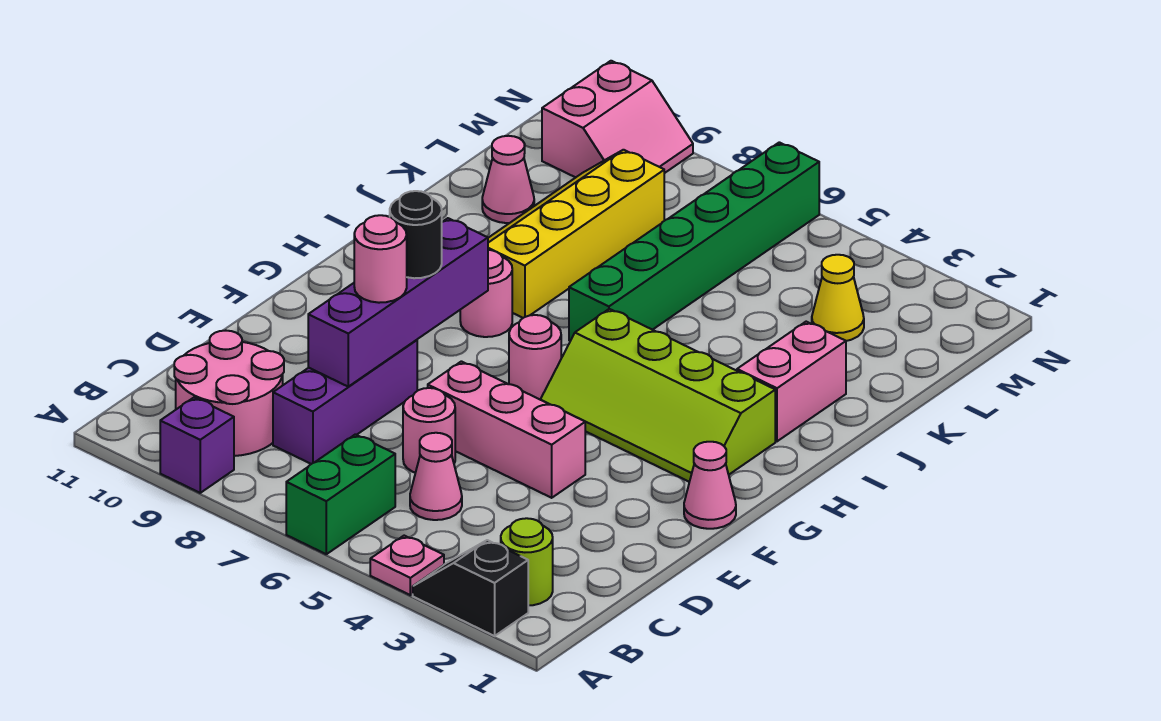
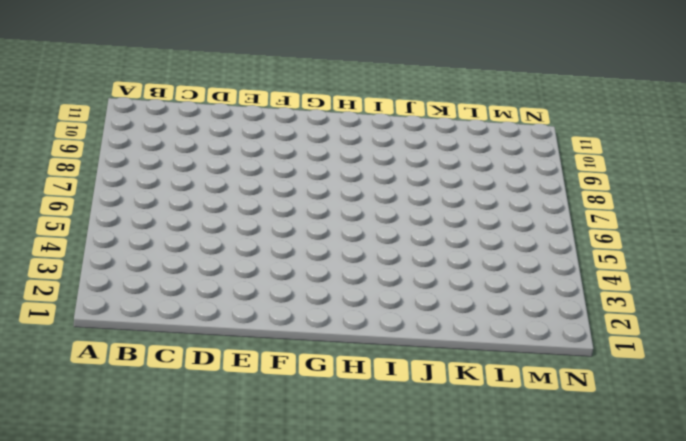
none -> black slope A2:A3 level 1 top 2
none -> pink plate A4 level 1
none -> green brick A6:B6 level 1

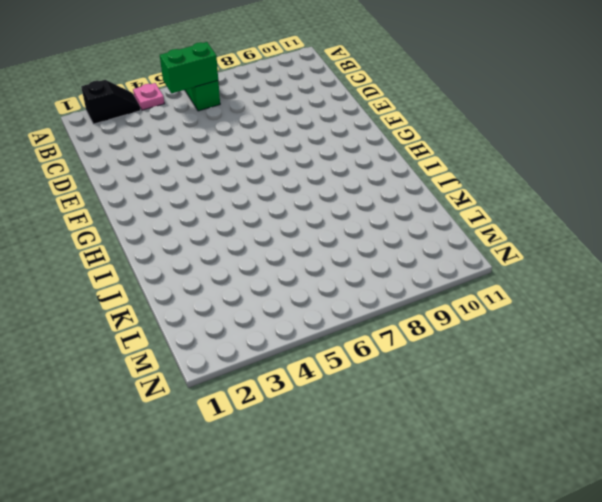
green brick B5:B6 level 2 -> none
none -> purple brick A9 level 1
none -> lime round brick B2 level 1
none -> pink round brick B9:C10 level 1

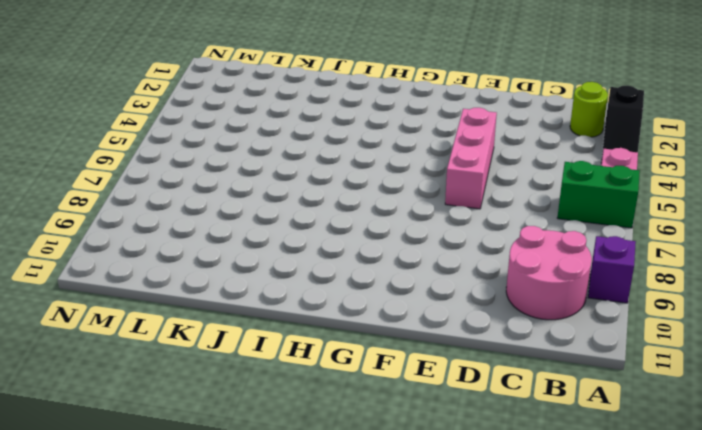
none -> pink cone C5 level 1
none -> purple brick C8:E8 level 1
none -> pink round brick D6 level 1

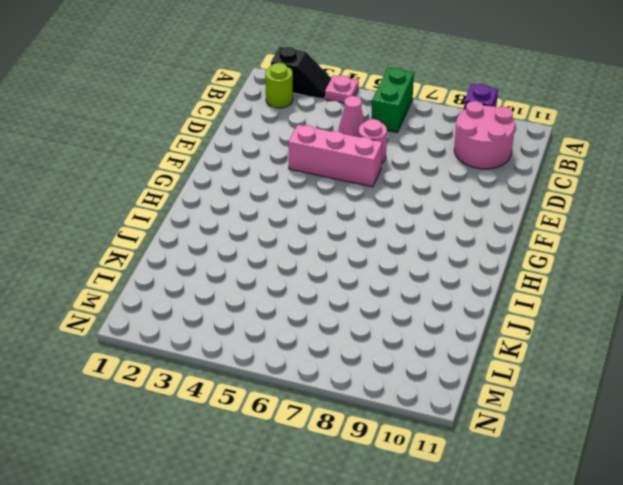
none -> purple brick C8:E8 level 1
none -> pink cone F1 level 1
none -> lime slope G2:H5 level 1 top H

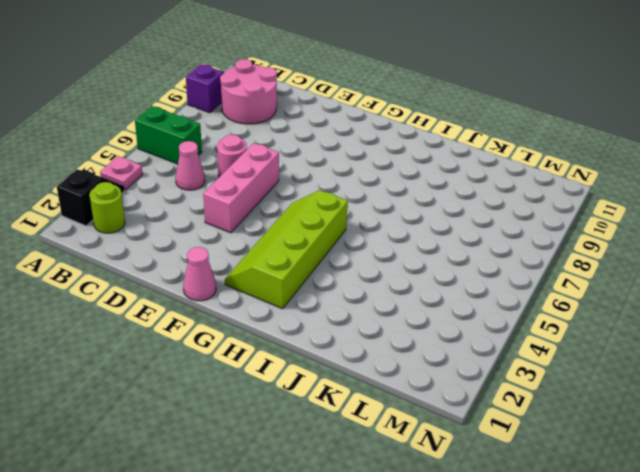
none -> purple brick C8:E8 level 1
none -> pink round brick G6 level 1
none -> pink round brick H8 level 1

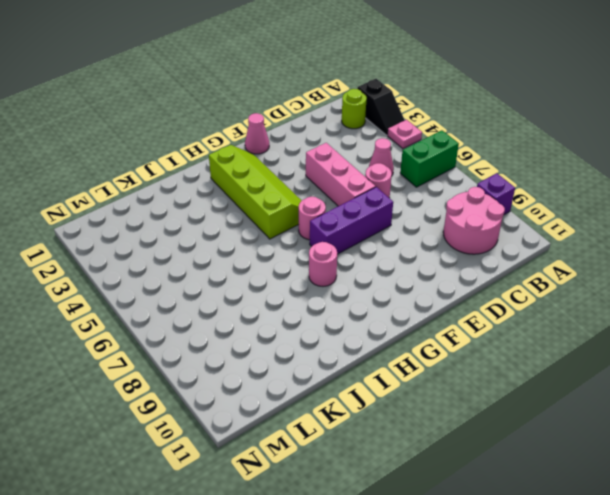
purple brick E7:G7 level 1 -> purple brick C8:E8 level 1
none -> pink brick I2:J2 level 1
none -> green brick I6:N6 level 1
none -> yellow slope I8:L9 level 1 top 8

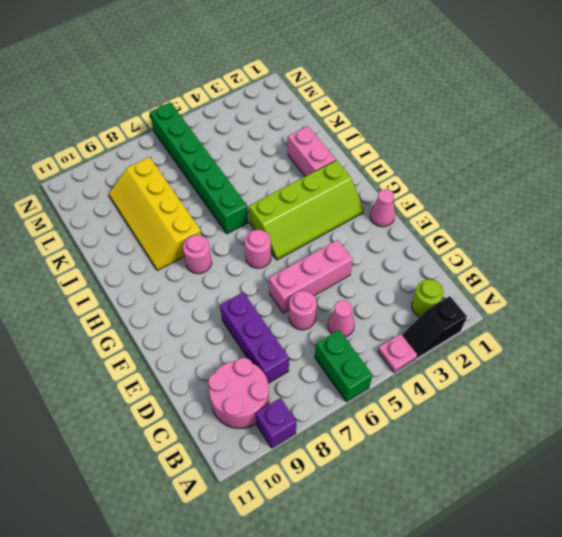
none -> pink cone K10 level 1
none -> yellow cone L3 level 1
none -> pink slope M9:N10 level 1 top 10

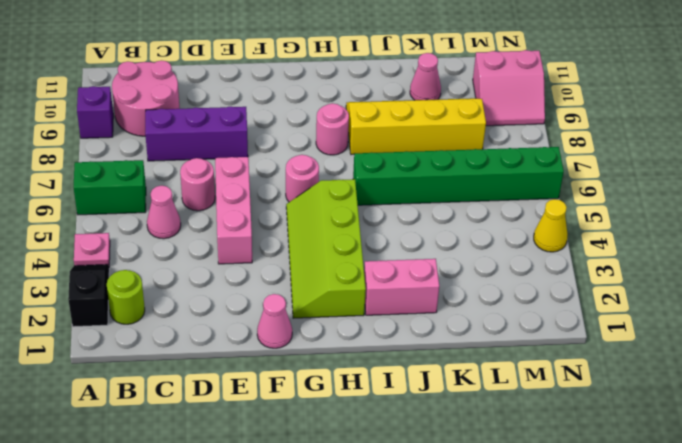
yellow cone N4 level 1 -> yellow cone L3 level 1
none -> purple brick D8:G8 level 2
none -> pink round brick E8 level 3
none -> black round brick F8 level 3

